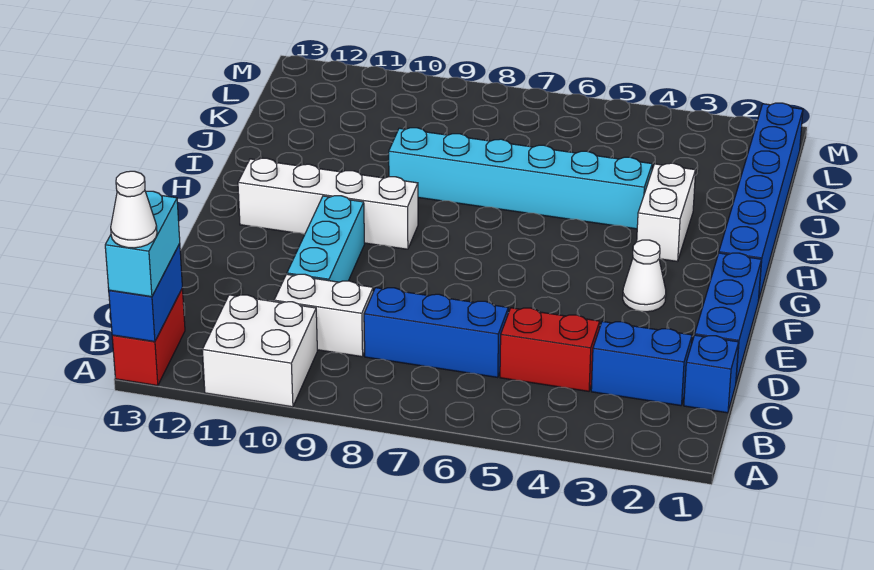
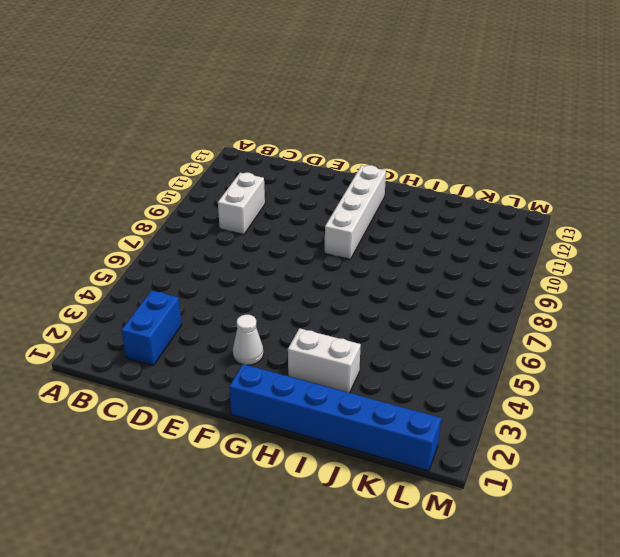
none -> white brick A10:B11 level 1
none -> red brick A13:B13 level 1
none -> blue brick C1 level 1

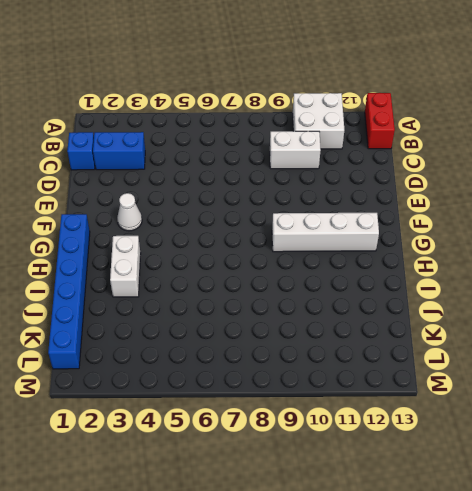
none -> red brick C4:C5 level 1
none -> blue brick C6:C8 level 1
none -> blue brick D1:F1 level 1

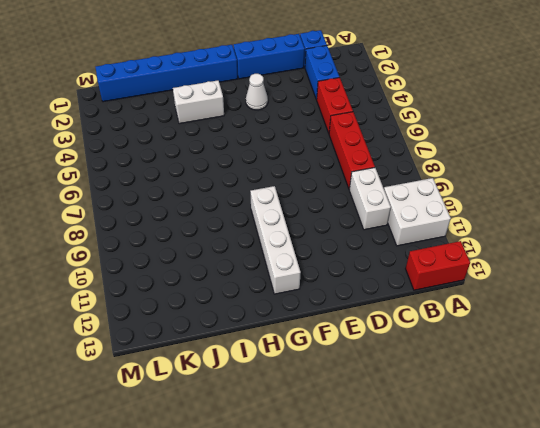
red brick C6:C8 level 1 -> blue brick C6:C8 level 1
none -> cyan brick D10:F10 level 1
none -> cyan brick I4:I9 level 1
none -> blue brick A13:B13 level 2

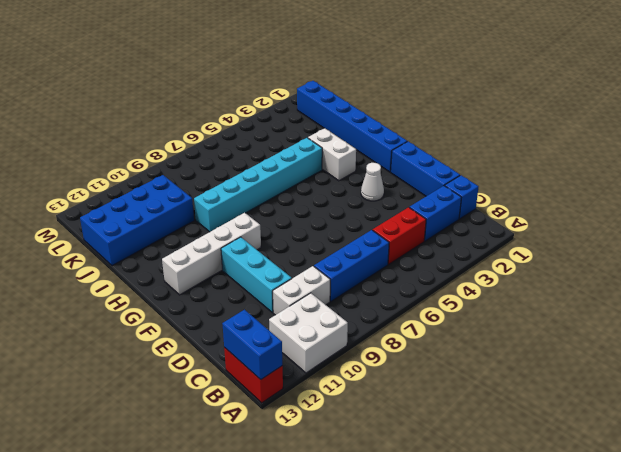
blue brick J10:K13 level 1 -> none
none -> cyan brick A13:B13 level 3
none -> white cone A13 level 4

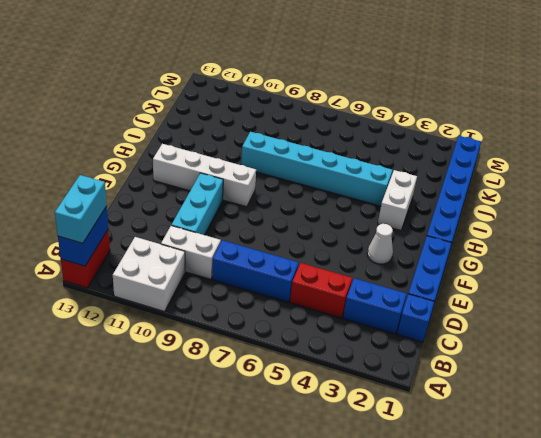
none -> white cone A13 level 4

